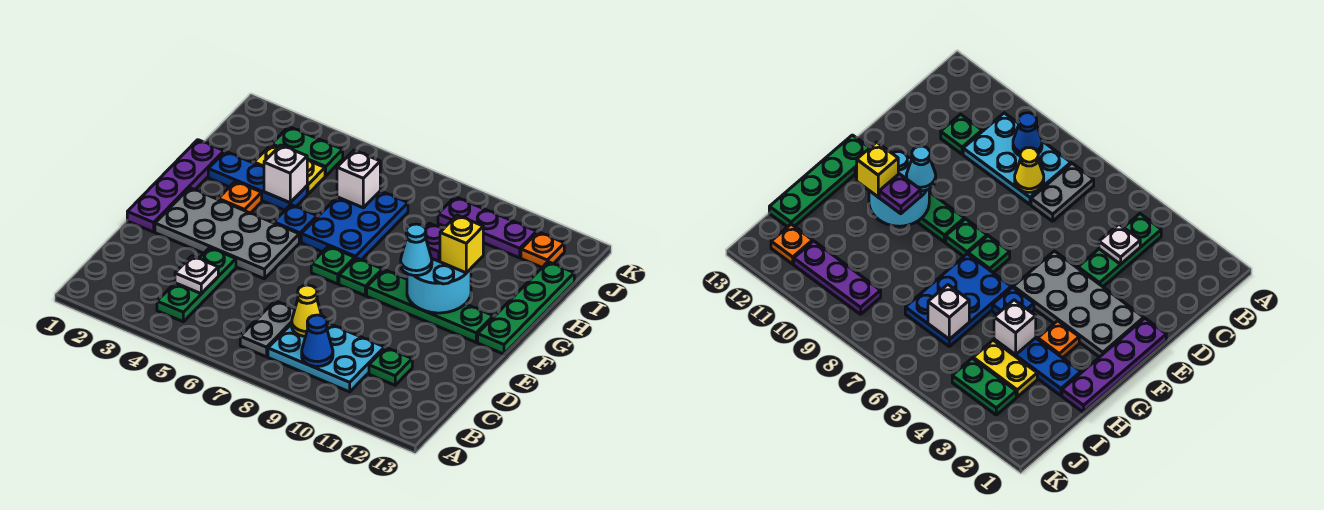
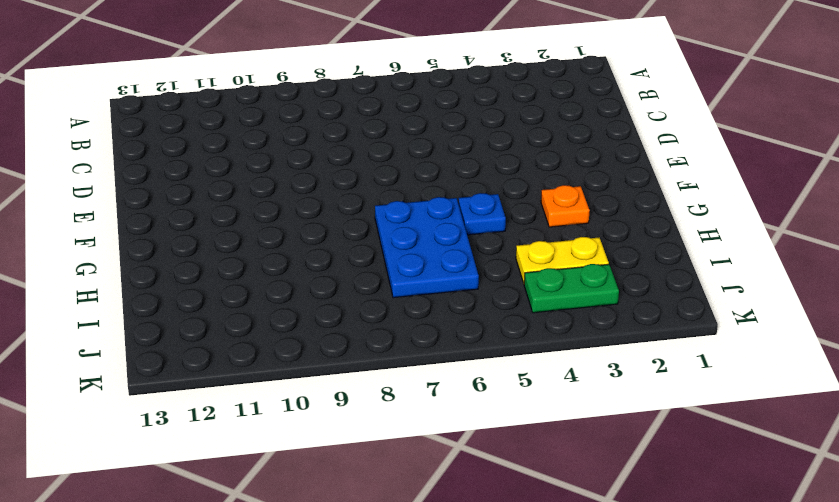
none -> green plate B4:D4 level 1
none -> grey plate B7:C7 level 1
none -> cyan plate B8:C10 level 1

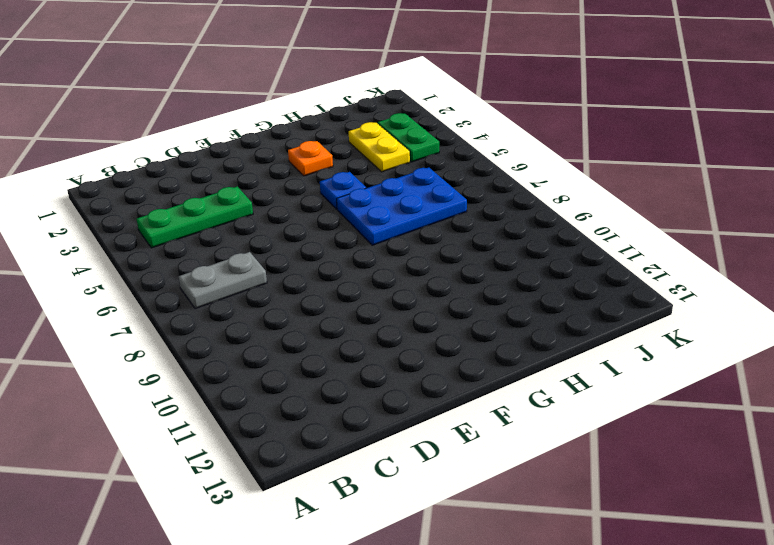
none -> cyan plate B8:C10 level 1
none -> green plate C11 level 1
none -> purple plate E1:H1 level 1

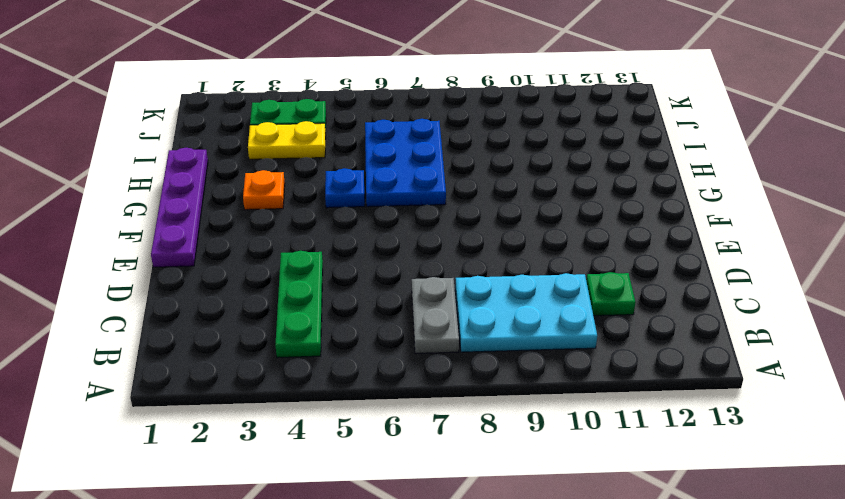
none -> grey plate E2:F5 level 1
none -> green plate F7 level 1
none -> green plate F8 level 1

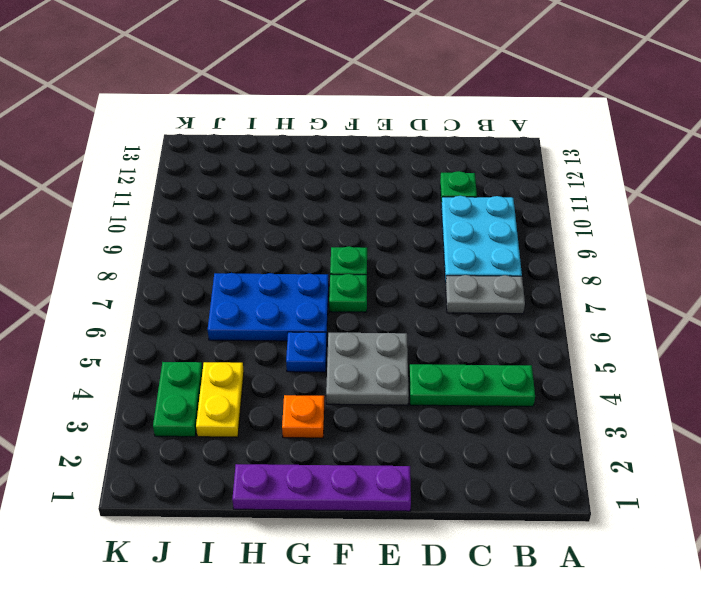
grey plate E4:F5 level 1 -> grey plate E2:F5 level 1
none -> green plate F9:F12 level 1
none -> green plate F13:I13 level 1
none -> blue plate H2:H4 level 1

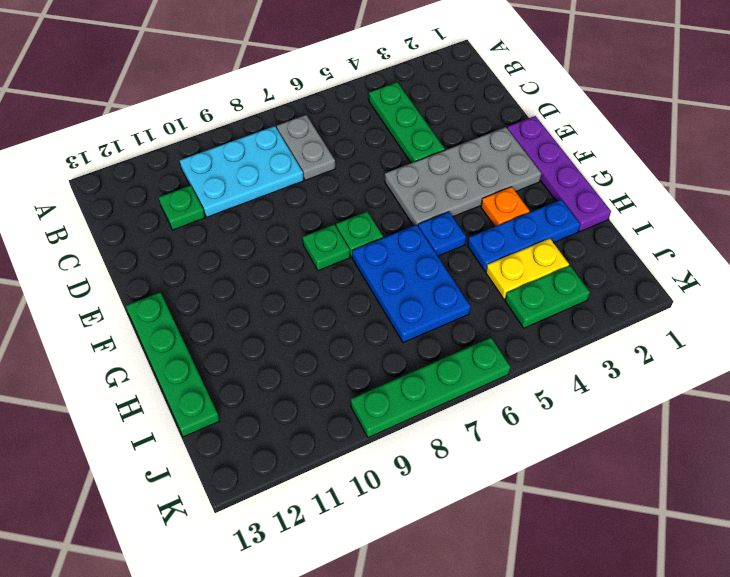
green plate K6:K9 level 1 -> green plate F9:F12 level 1
none -> purple plate J9:J11 level 1
none -> orange plate J12 level 1
none -> blue cone B9 level 2

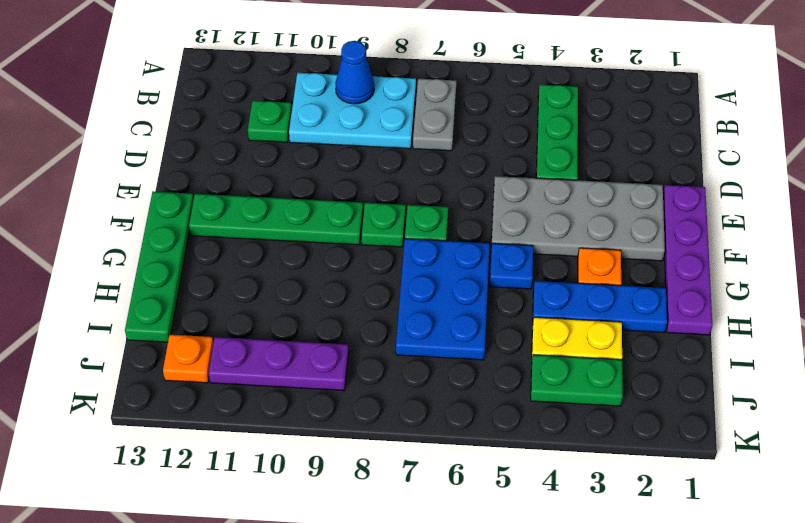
none -> white plate C4 level 2
none -> yellow cone C8 level 2
none -> cyan round brick F10:G11 level 2

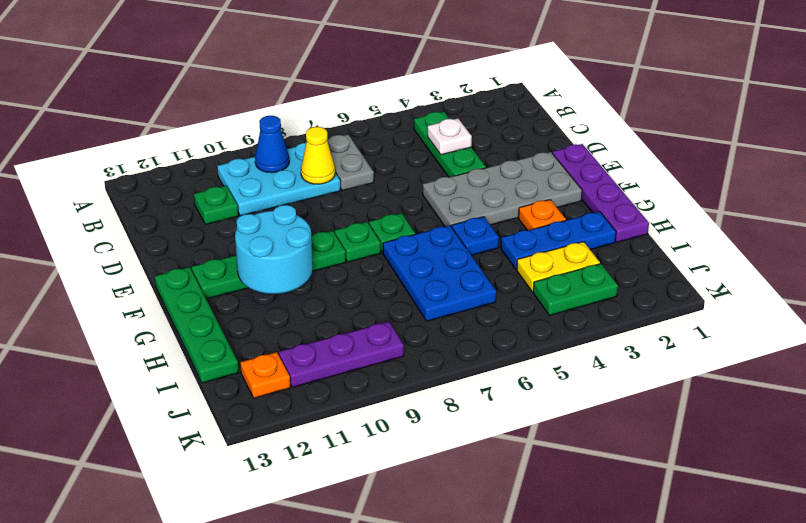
none -> white brick H4 level 2
none -> white brick I6 level 2
none -> cyan cone F10 level 3

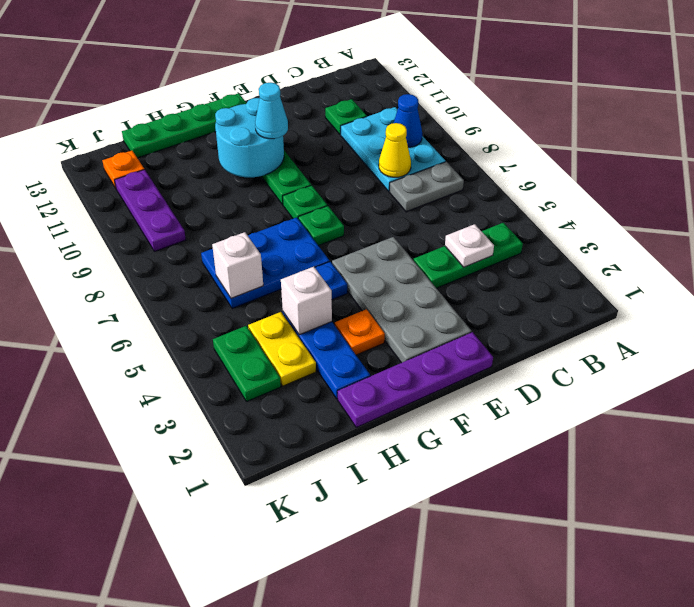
none -> purple plate G10 level 3
none -> yellow brick G11 level 3

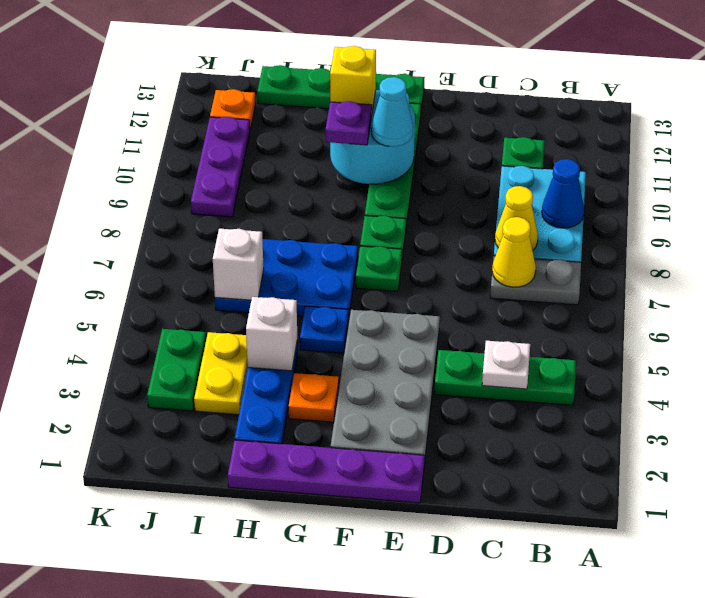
yellow cone C7 level 2 -> none

